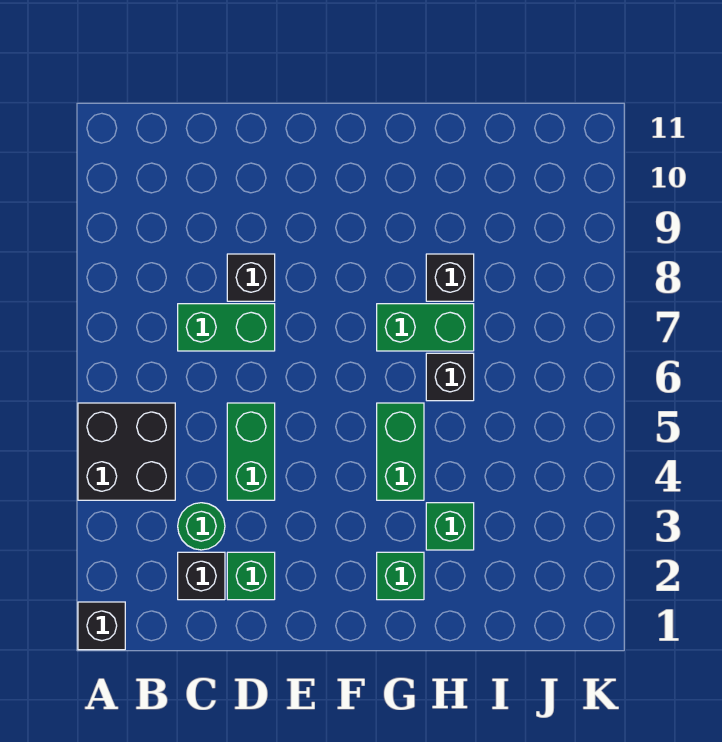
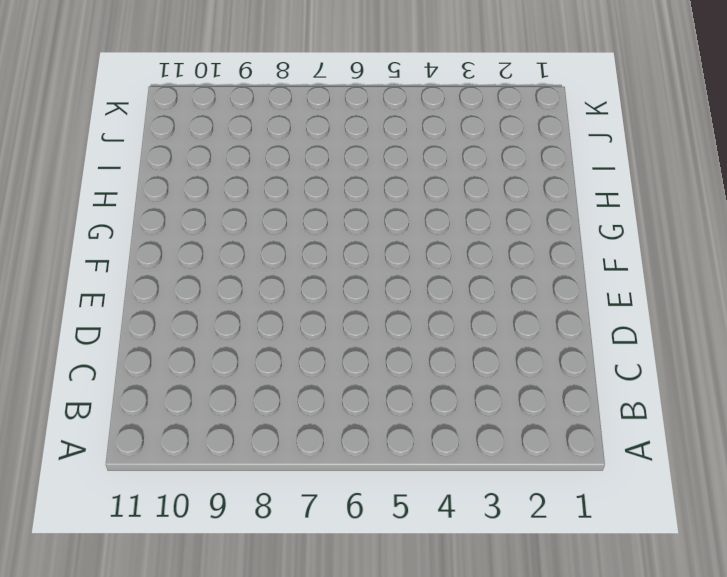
none -> black brick A1 level 1
none -> black brick A4:B5 level 1
none -> black brick C2 level 1

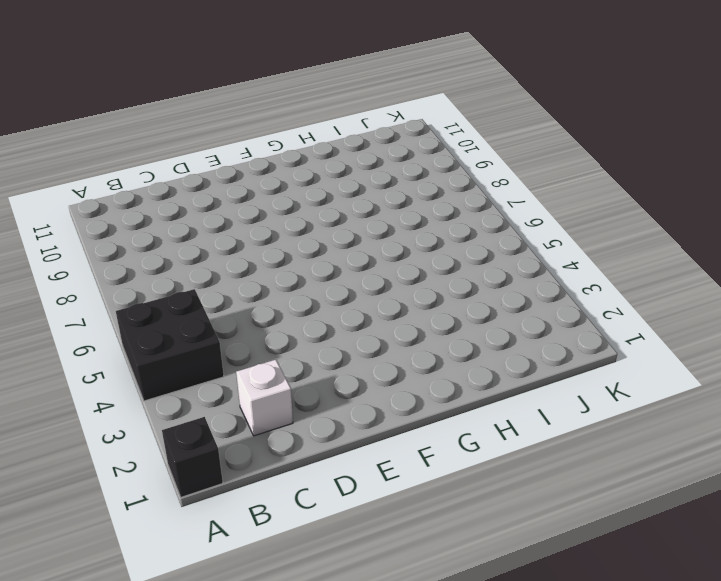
white brick C2 level 1 -> black brick C2 level 1
none -> green round brick C3 level 1
none -> green brick C7:D7 level 1
none -> green brick D2 level 1

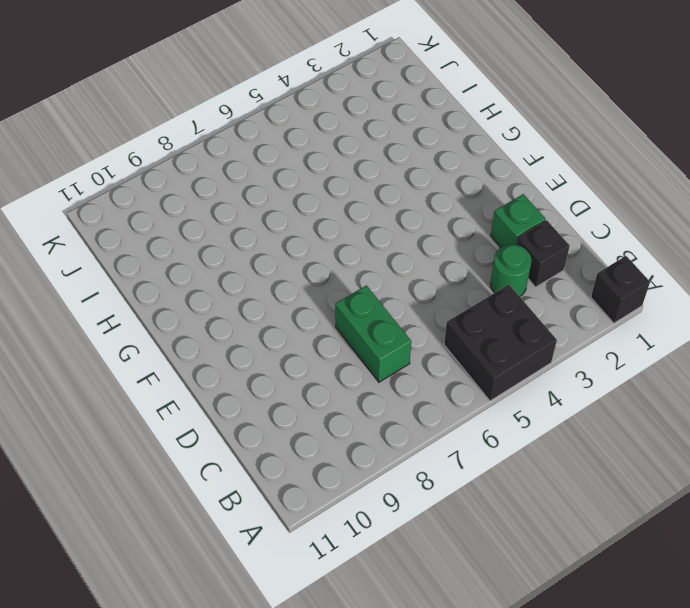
none -> green brick D4:D5 level 1
none -> black brick D8 level 1
none -> green brick G2 level 1

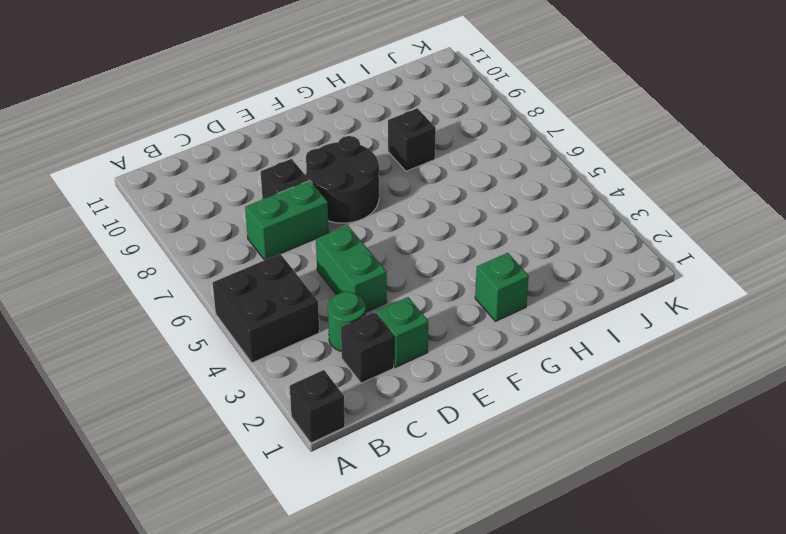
black round brick E7:F8 level 1 -> none
none -> green brick G4:G5 level 1
none -> green brick G7:H7 level 1
none -> green brick H3 level 1

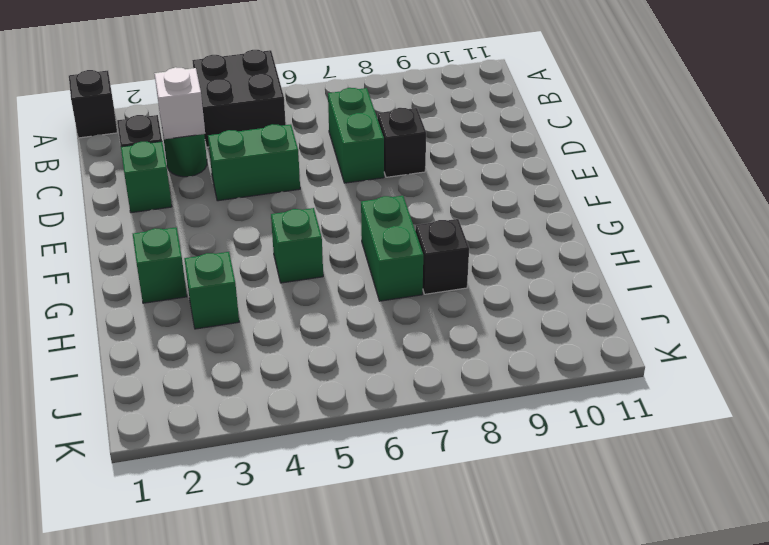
white brick C3 level 2 -> none
green brick G5 level 1 -> green brick G4:G5 level 1
none -> black brick H6 level 1

